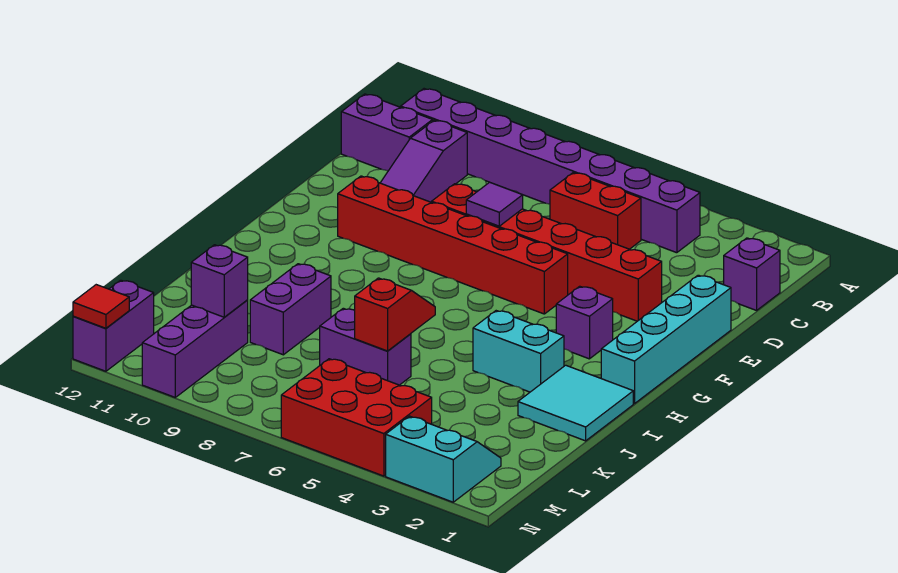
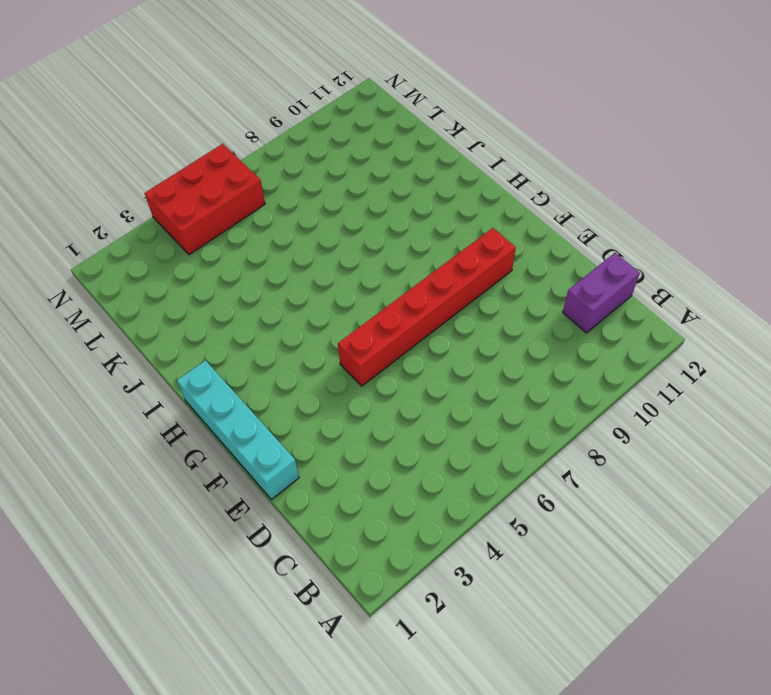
none -> purple brick B4:B11 level 1
none -> purple brick C1 level 1
none -> red brick C5:C6 level 1

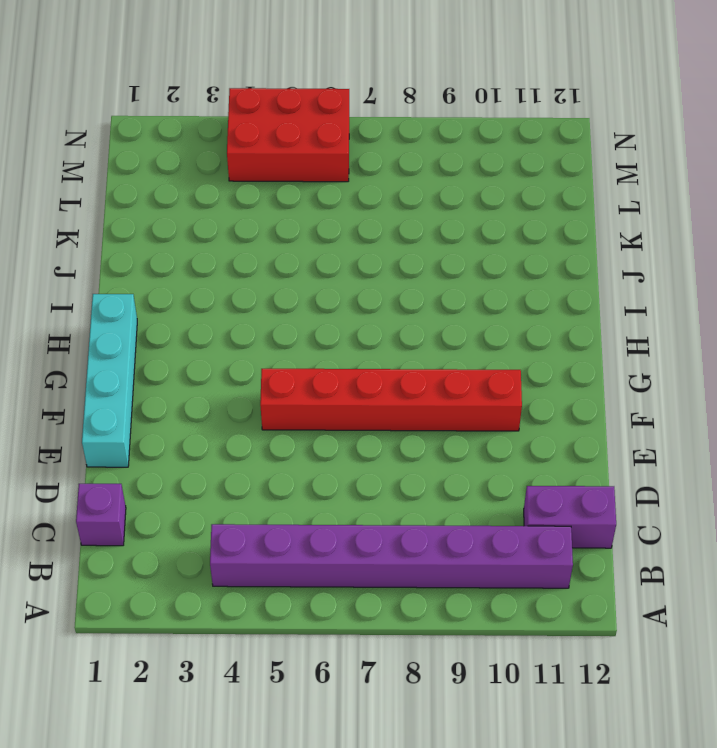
none -> red brick C5:C6 level 1
none -> purple slope C10:E10 level 1 top C
none -> red brick E3:E8 level 1

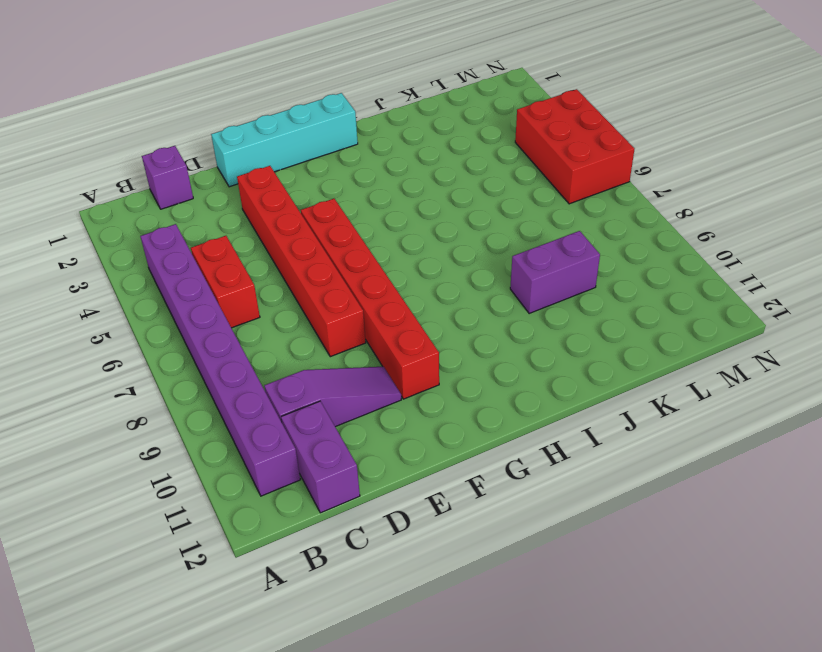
none -> purple brick G3 level 1
none -> cyan tile I1:J2 level 1
none -> cyan brick I3:I4 level 1

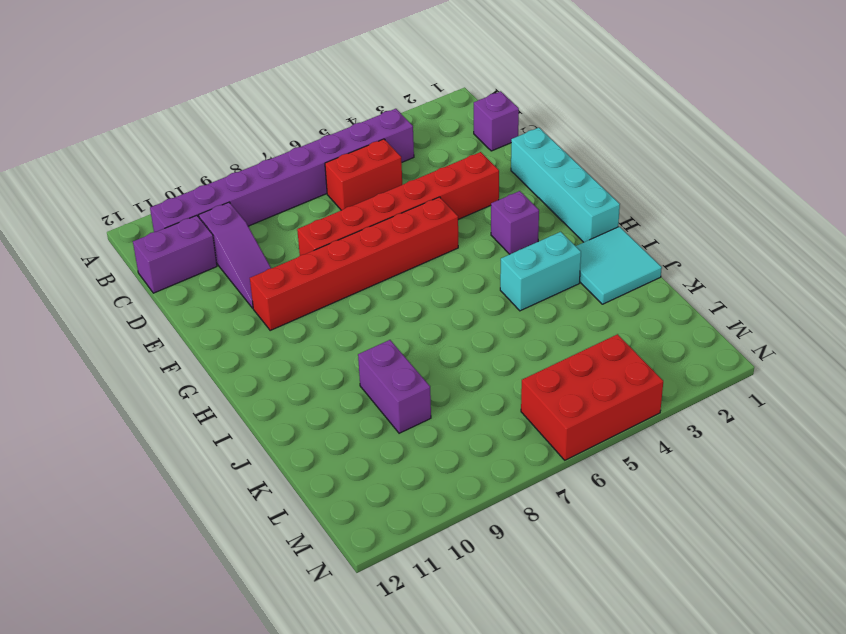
none -> purple brick K6:K7 level 1
none -> purple brick L10:N10 level 1
none -> cyan slope M2:N3 level 1 top N

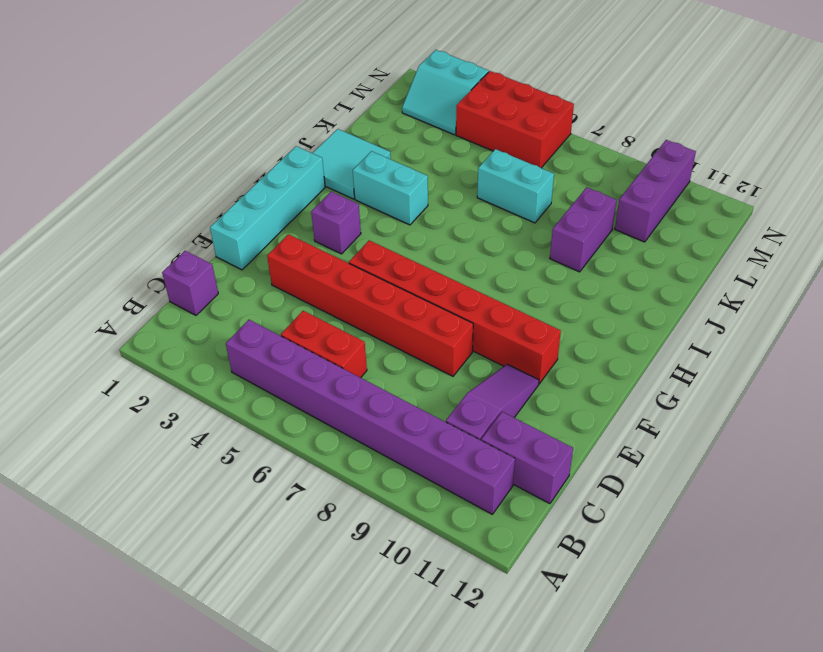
cyan brick K6:K7 level 1 -> purple brick K6:K7 level 1
none -> purple brick M12:N12 level 1
none -> purple tile E7 level 2
none -> red slope J6:K6 level 2 top K

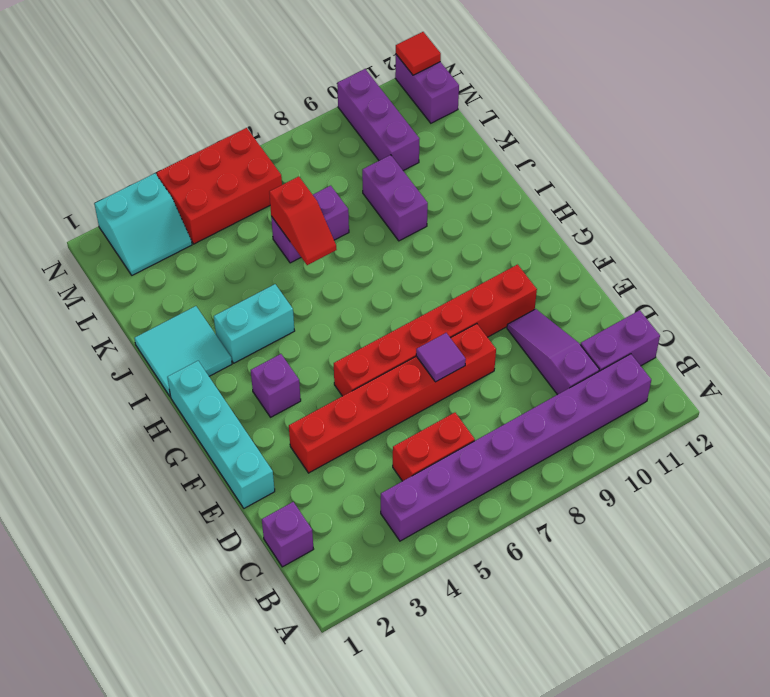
none -> purple brick L10 level 2

